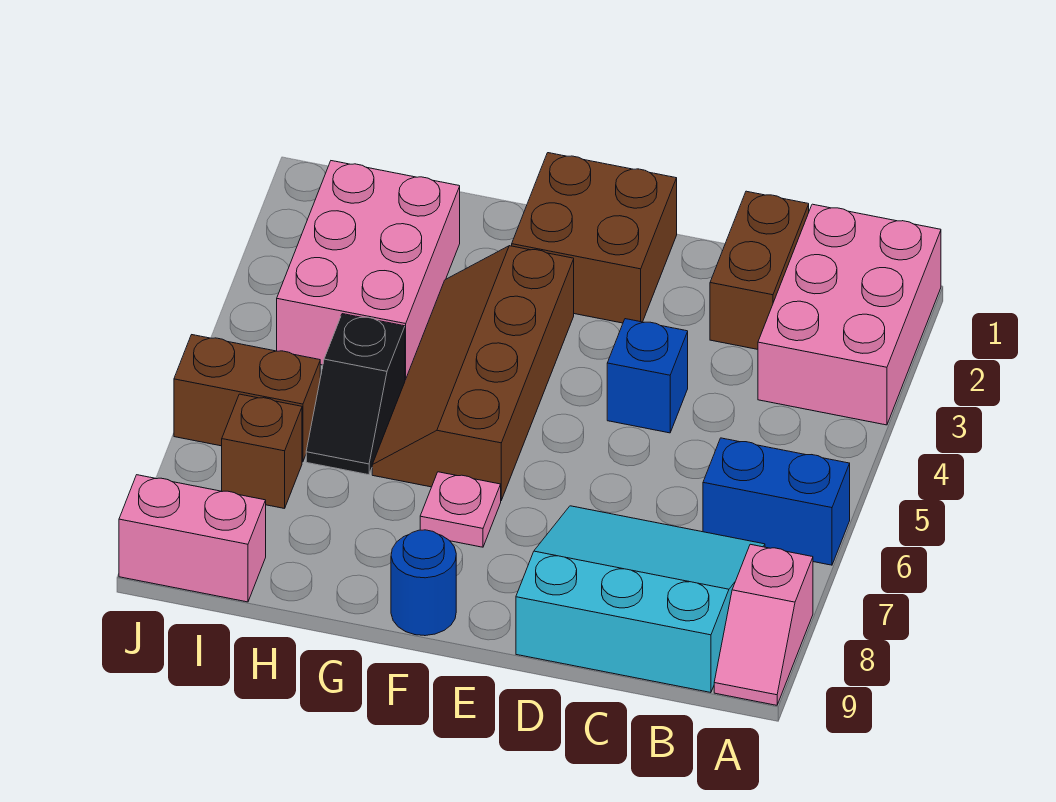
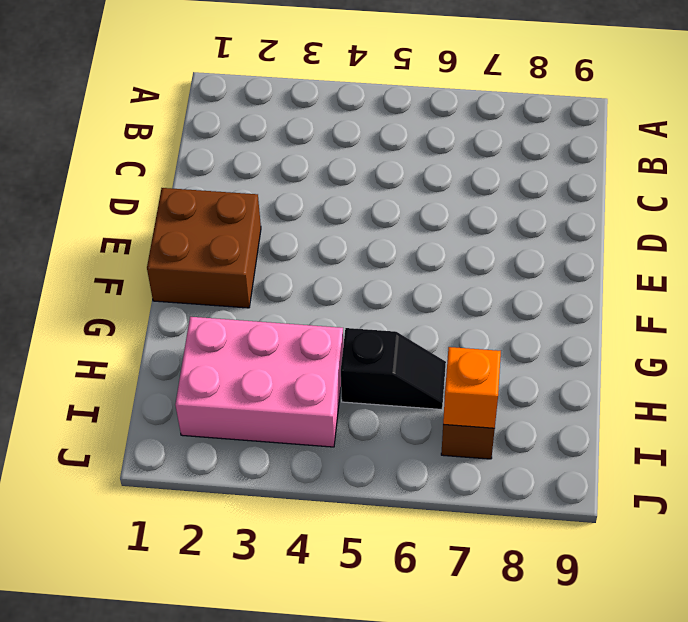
orange brick I7 level 2 -> none
none -> pink brick A1:B3 level 1
none -> blue brick A6:B6 level 1
none -> pink slope A8:A9 level 1 top 8

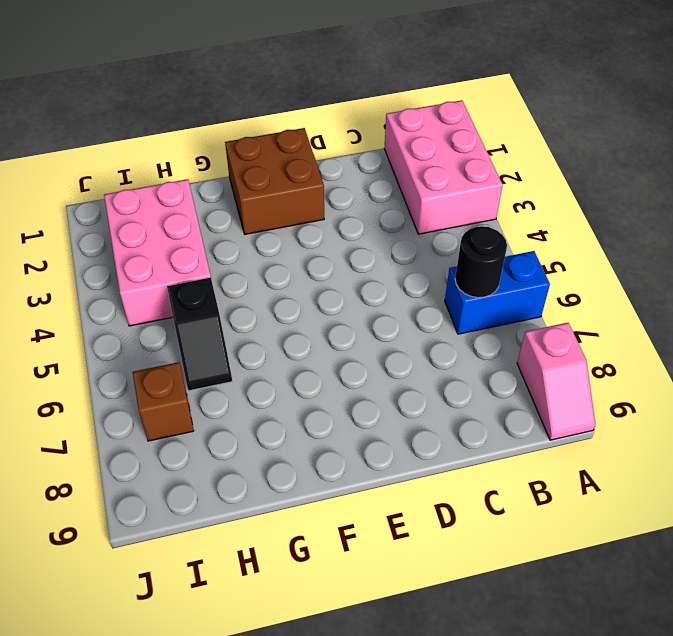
black round brick B6 level 2 -> none
none -> cyan slope B7:D9 level 1 top 9
none -> brown brick C1:C2 level 1
none -> blue brick D4 level 1

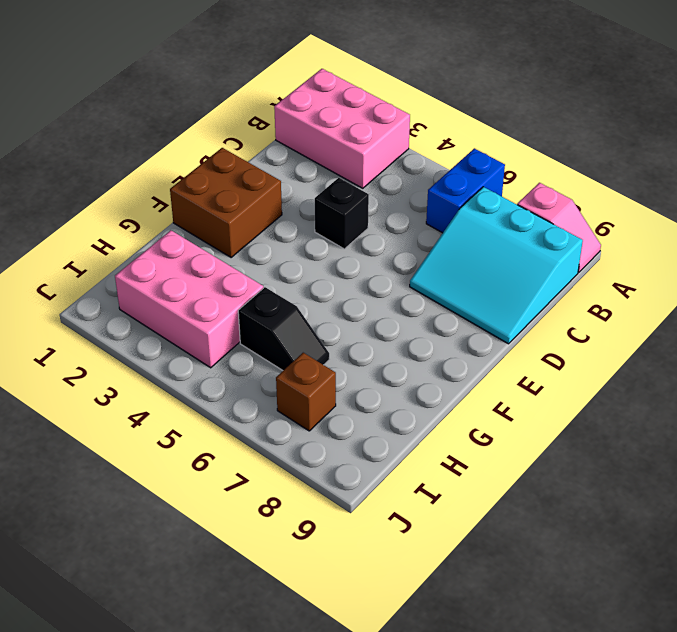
cyan slope B7:D9 level 1 top B -> cyan slope B7:D9 level 1 top 9
black brick D4 level 1 -> blue brick D4 level 1
none -> brown brick C1:C2 level 1
none -> brown slope F3:G6 level 1 top F
none -> pink plate F7 level 1

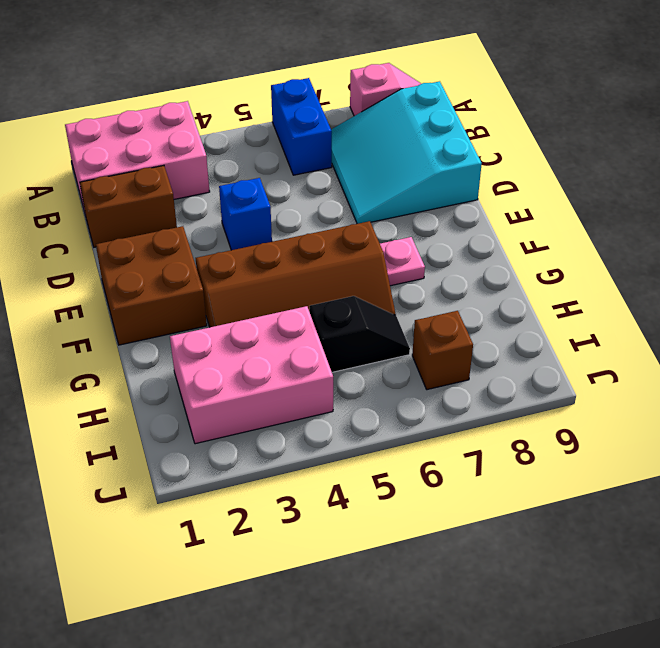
none -> blue round brick F9 level 1
none -> brown brick I6:J6 level 1
none -> pink brick I9:J9 level 1

